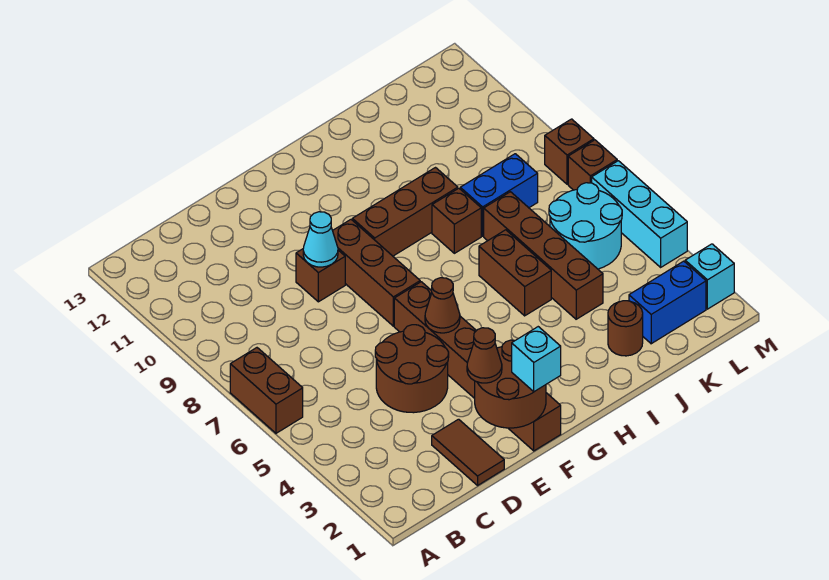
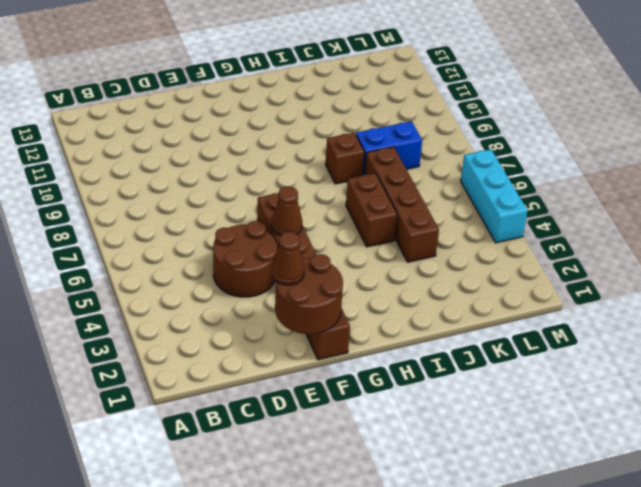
none -> brown brick A6:A7 level 1
none -> brown tile D1:D2 level 1
none -> brown brick E9 level 1

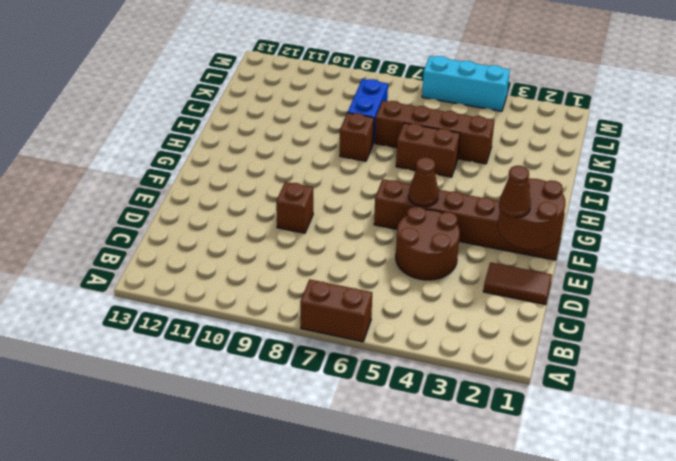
none -> brown brick F7:F9 level 1
none -> brown brick G9:I9 level 1
none -> brown round brick J2 level 1

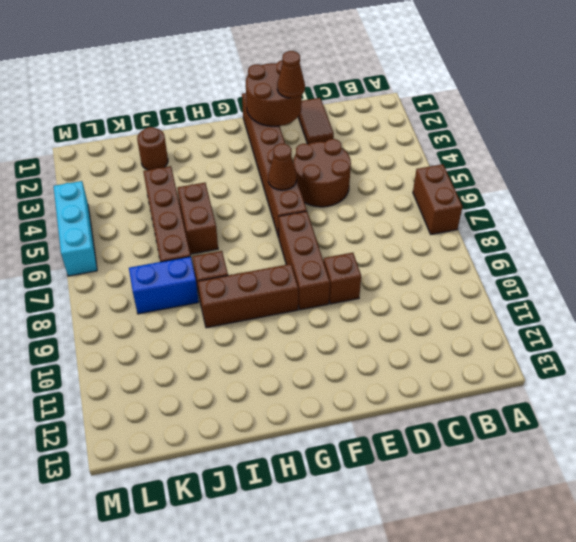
none -> blue brick K2:L2 level 1
none -> cyan round brick K5:L6 level 1
none -> cyan brick M2 level 1

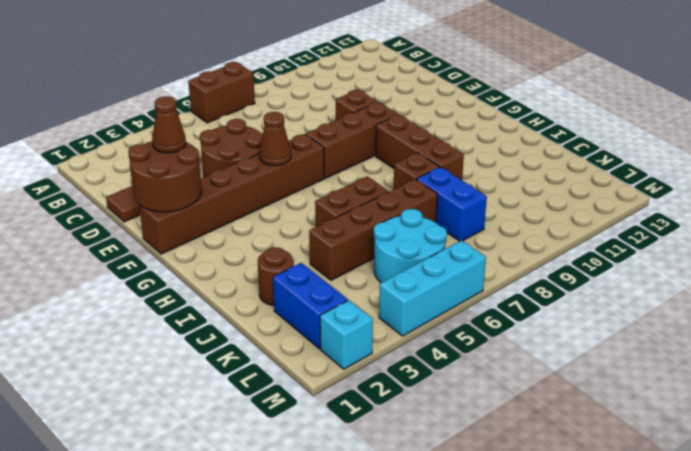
none -> brown brick M7 level 1
none -> brown brick M8 level 1
none -> cyan cone E9 level 2

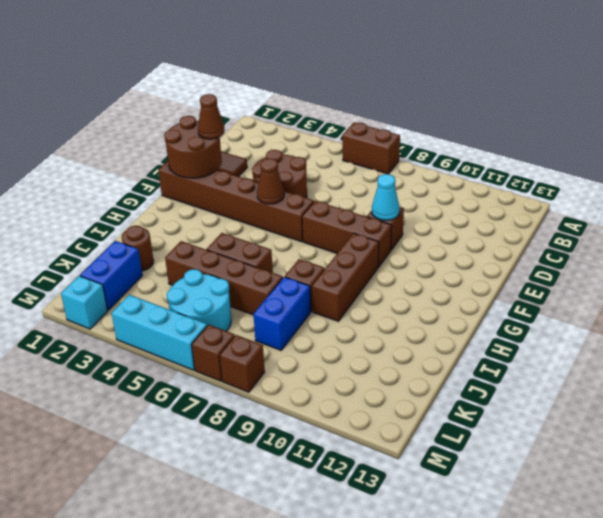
none -> cyan brick F1 level 3

